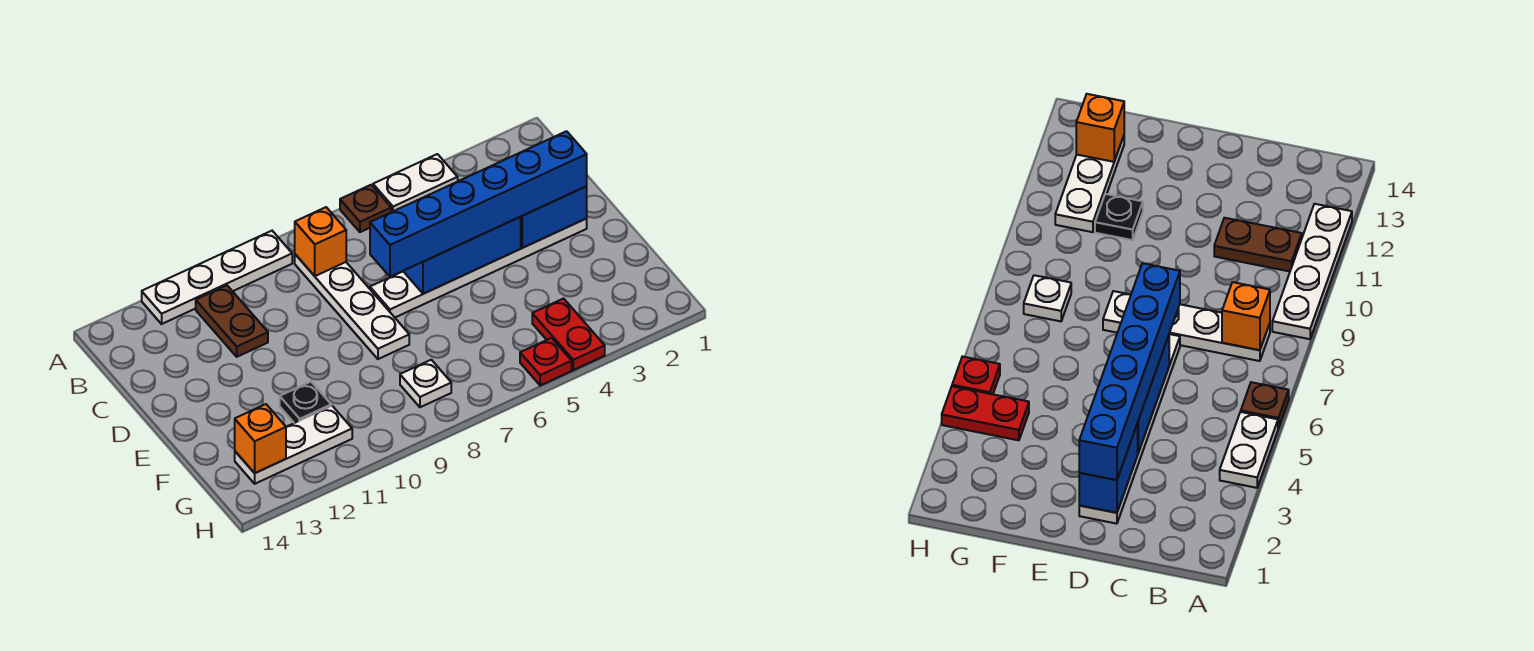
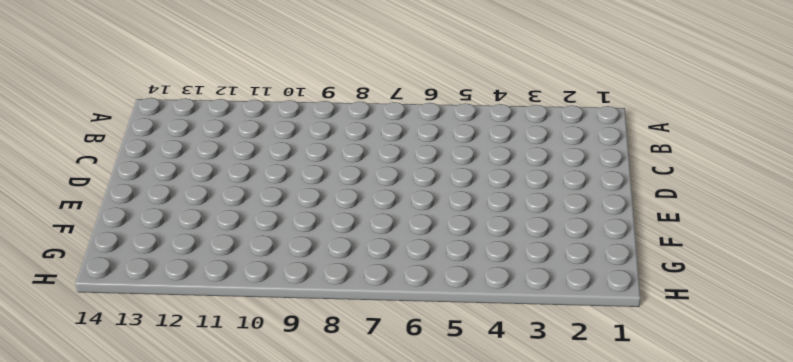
none -> white plate A4:A5 level 1
none -> brown plate A6 level 1
none -> white plate A9:A12 level 1

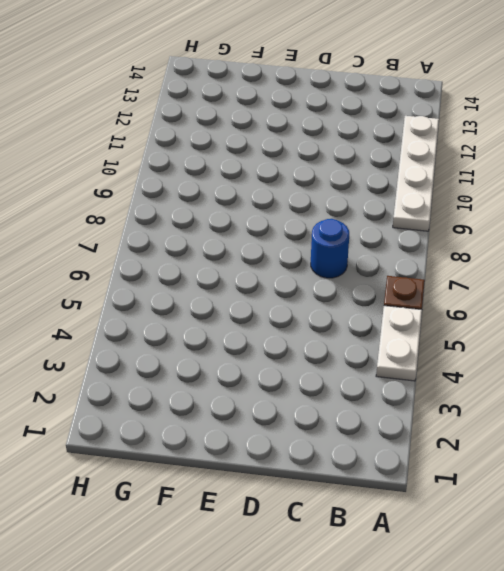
blue round brick C7 level 1 -> none
none -> white plate B8:E8 level 1
none -> brown plate B11:C11 level 1
none -> white plate D2:D7 level 1

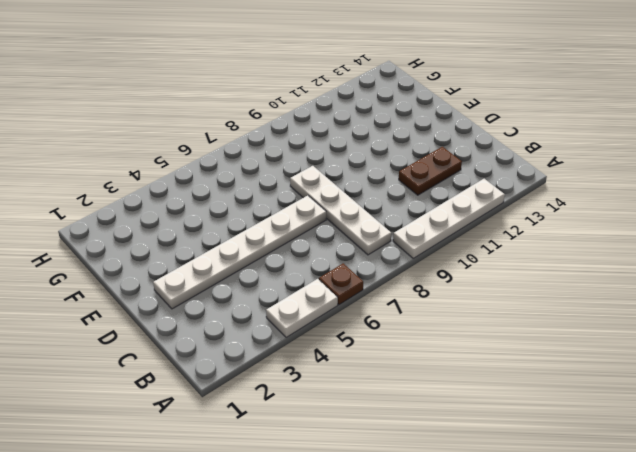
brown plate C11:C12 level 1 -> brown plate B11:C11 level 1
none -> black plate F11 level 1
none -> red plate G4:H4 level 1
none -> white plate G8 level 1

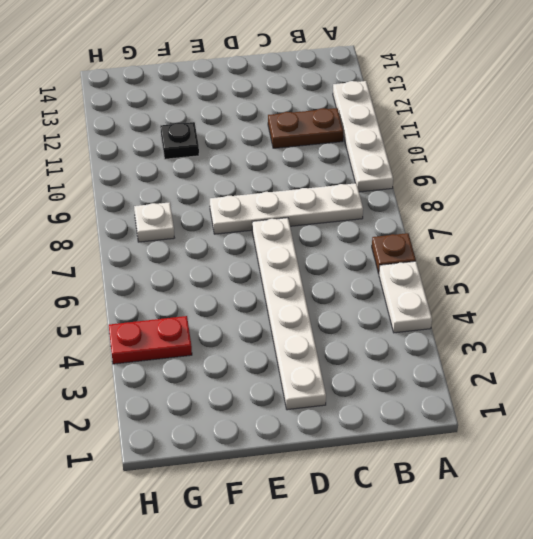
none -> white plate G11:G13 level 1
none -> red plate H5 level 1
none -> orange brick B8 level 2

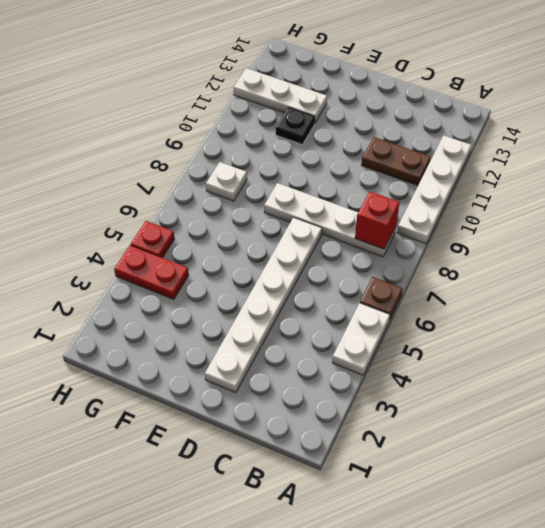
red brick B8 level 2 -> orange brick B8 level 2
white plate F12:H12 level 1 -> white plate G11:G13 level 1
none -> blue brick D2:D3 level 2
none -> blue brick D4:D6 level 2
none -> orange brick G13 level 2

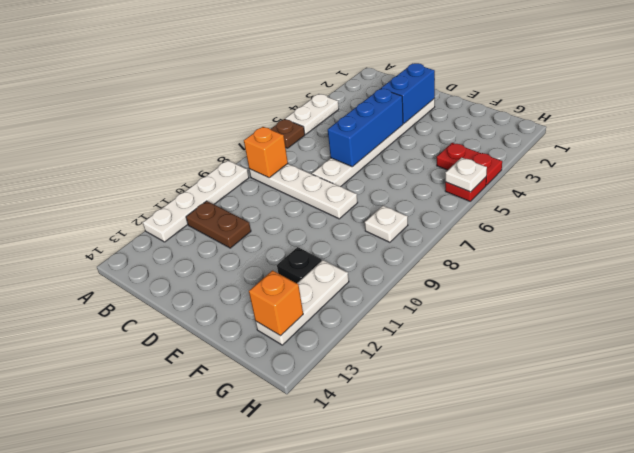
white plate H5 level 2 -> none
none -> blue brick D2:D7 level 3

